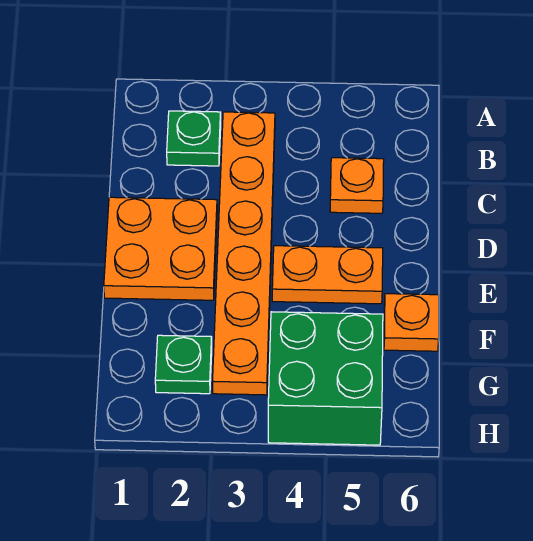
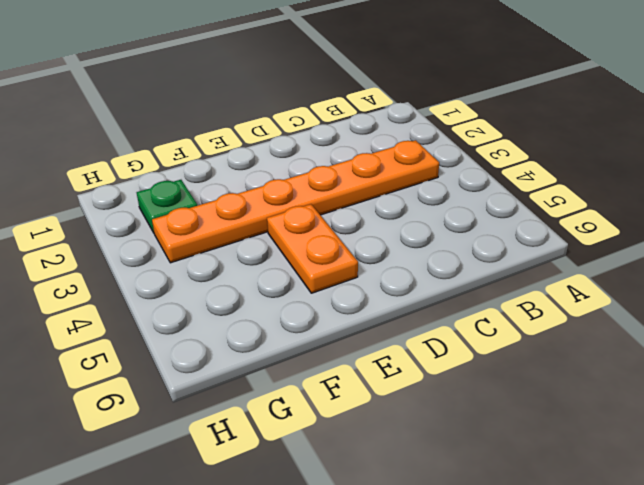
none -> green plate B2 level 1
none -> orange plate C5 level 1

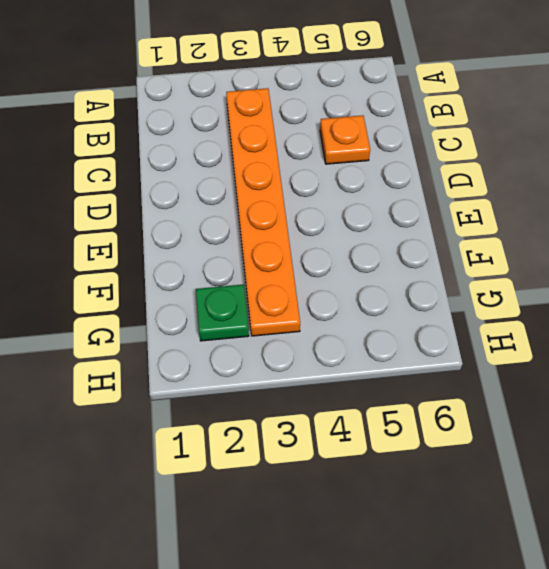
none -> green plate B2 level 1
none -> orange plate D1:E2 level 1

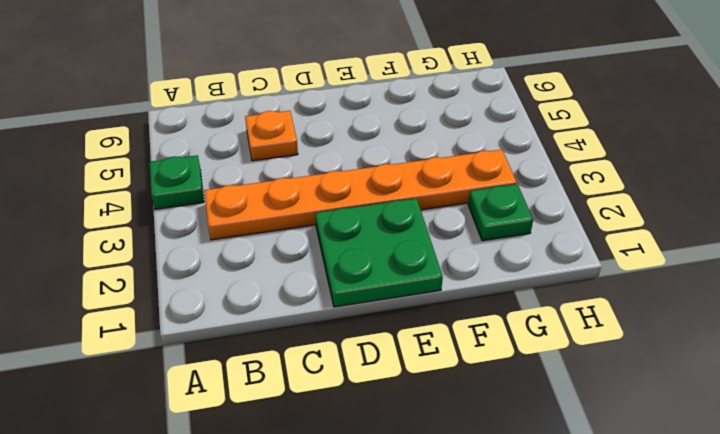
green plate A4 level 1 -> green plate B2 level 1
green plate D1:E2 level 1 -> orange plate D1:E2 level 1
none -> orange plate E4:E5 level 1
none -> orange plate F6 level 1

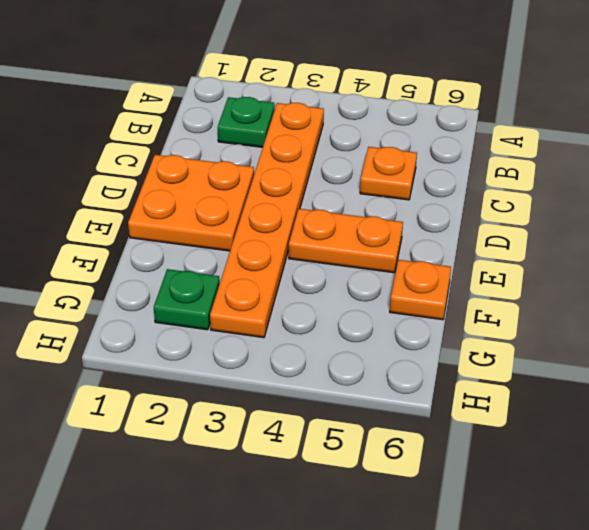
none -> green brick G4:H5 level 1

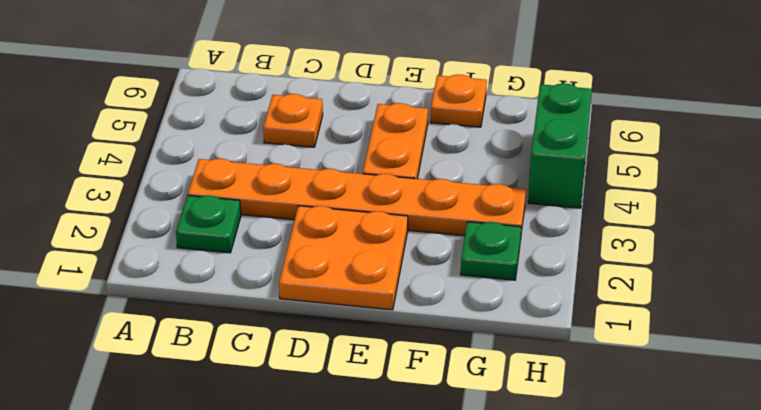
green brick H4:H5 level 1 -> green brick G4:H5 level 1

